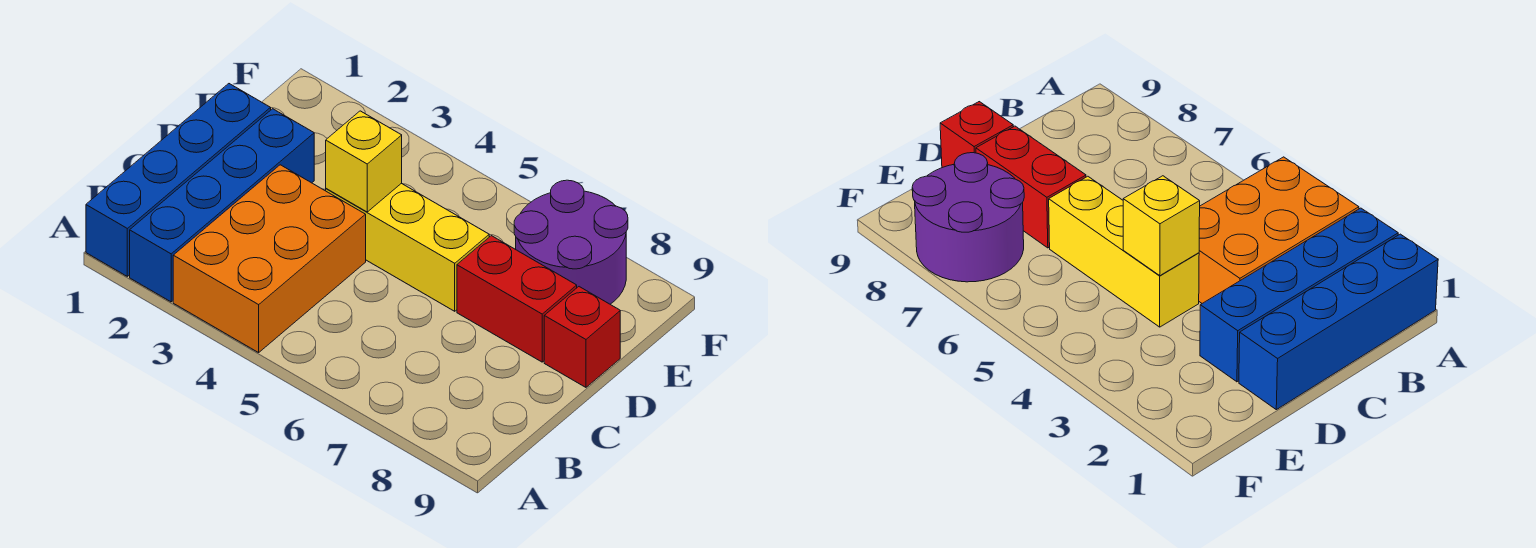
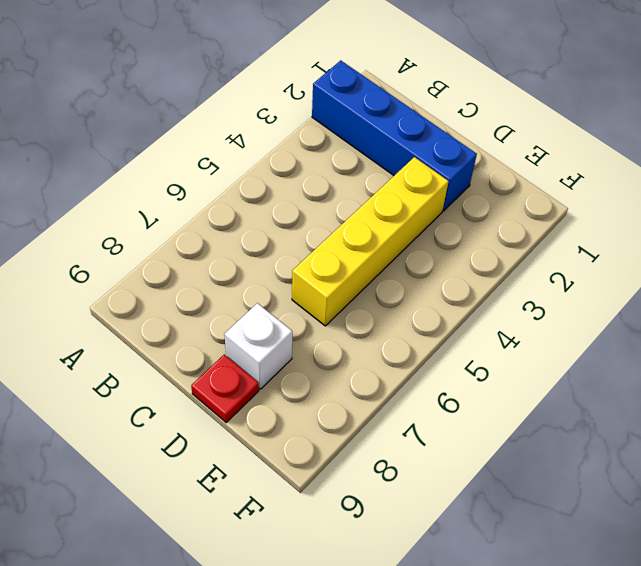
yellow brick D3:D6 level 1 -> yellow brick D4:D6 level 1
white brick D8 level 1 -> red brick D7:D8 level 1
red plate D9 level 1 -> red brick D9 level 1
none -> blue brick A1:D1 level 1
none -> orange brick A3:C4 level 1

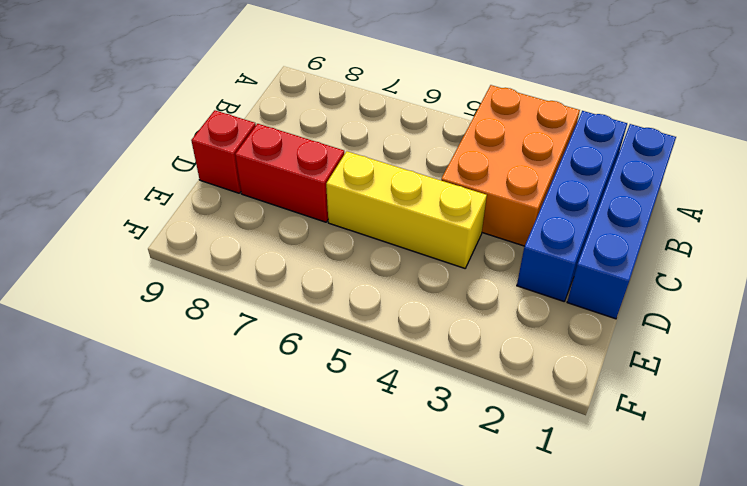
none -> purple round brick E7:F8 level 1
none -> yellow brick D4 level 2

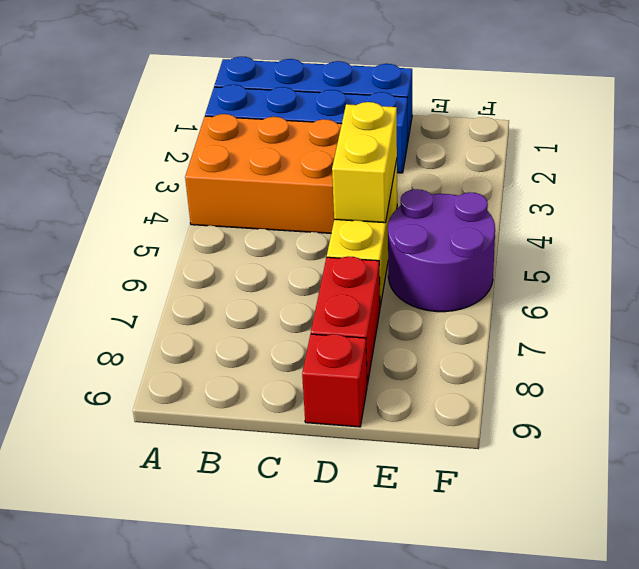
yellow brick D4:D5 level 2 -> yellow brick D4 level 2
purple round brick E5:F6 level 1 -> purple round brick E7:F8 level 1

